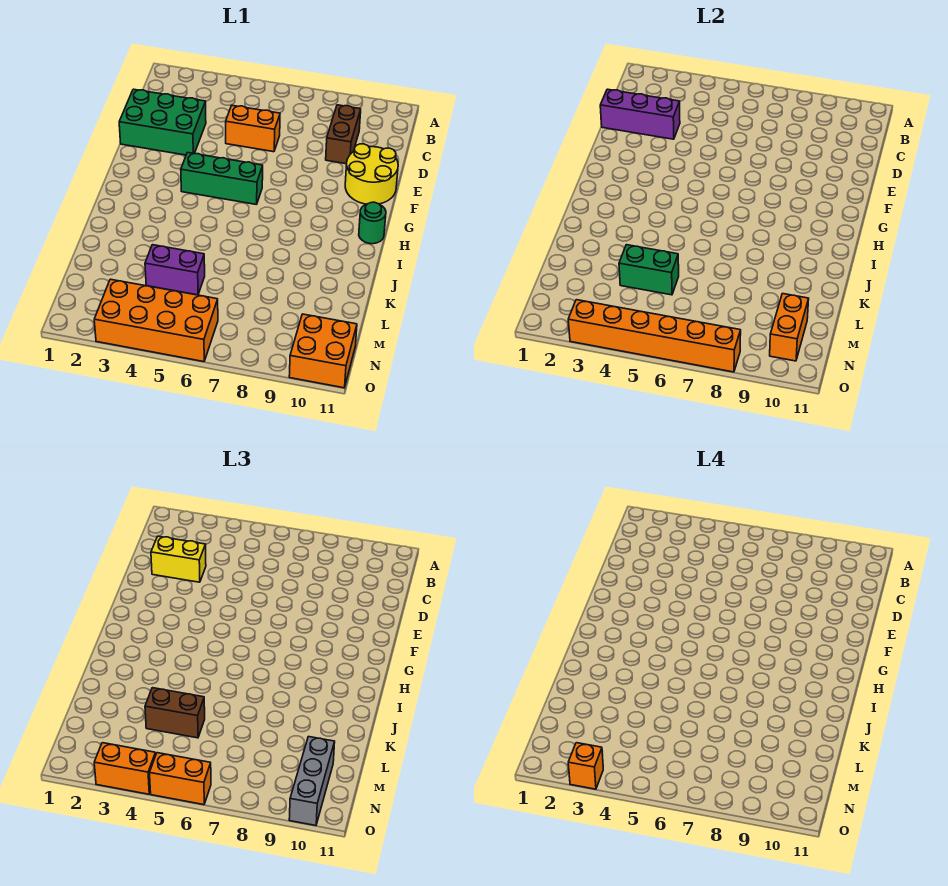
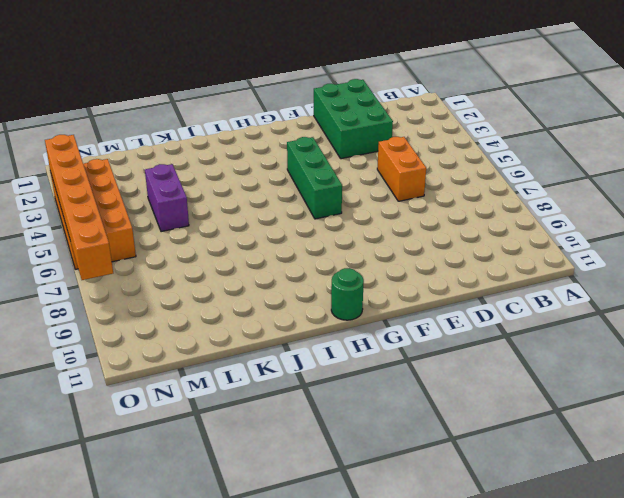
none -> brown brick C9:D9 level 1
none -> yellow round brick E10:F11 level 1
none -> orange brick N10:O11 level 1

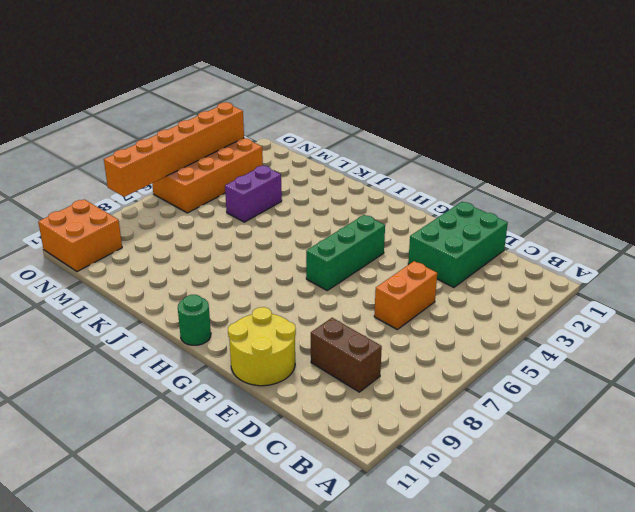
none -> purple brick D1:D3 level 2
none -> green brick L4:L5 level 2
none -> orange brick M10:N10 level 2

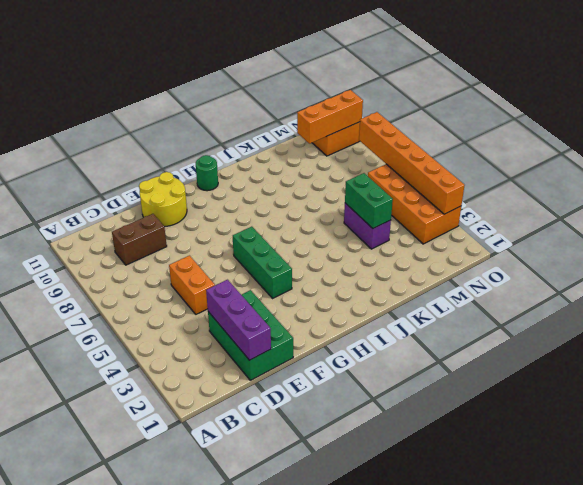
orange brick M10:O10 level 2 -> orange brick M10:N10 level 2
none -> yellow brick D2:D3 level 3
none -> brown brick L4:L5 level 3
none -> grey brick M10:O10 level 3

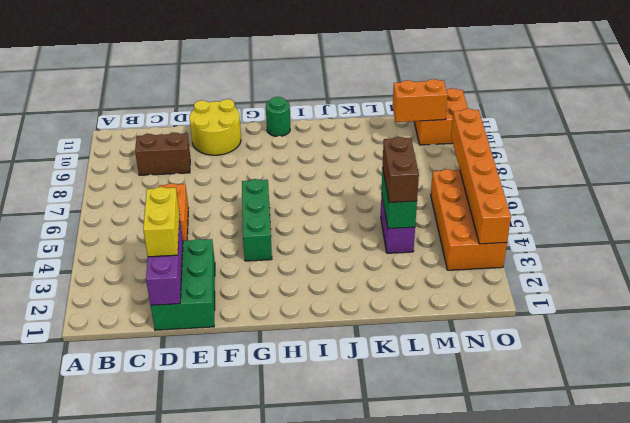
none -> grey brick M10:O10 level 3
none -> orange brick O3:O4 level 3
none -> orange brick O5:O6 level 3

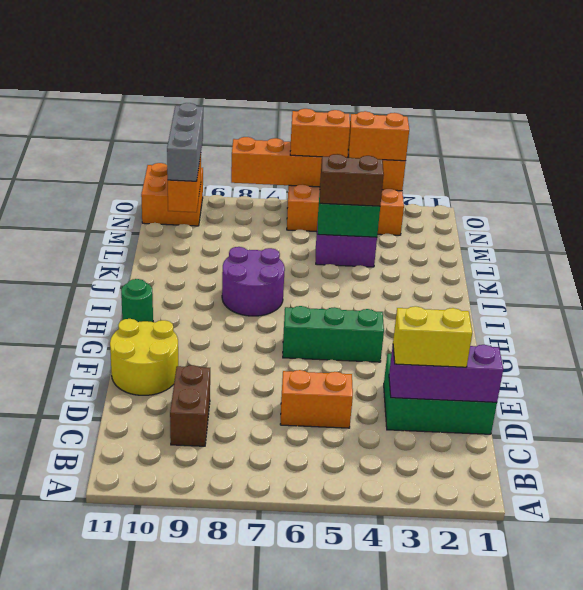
purple round brick I7:J8 level 1 -> none
none -> orange brick O3 level 4

